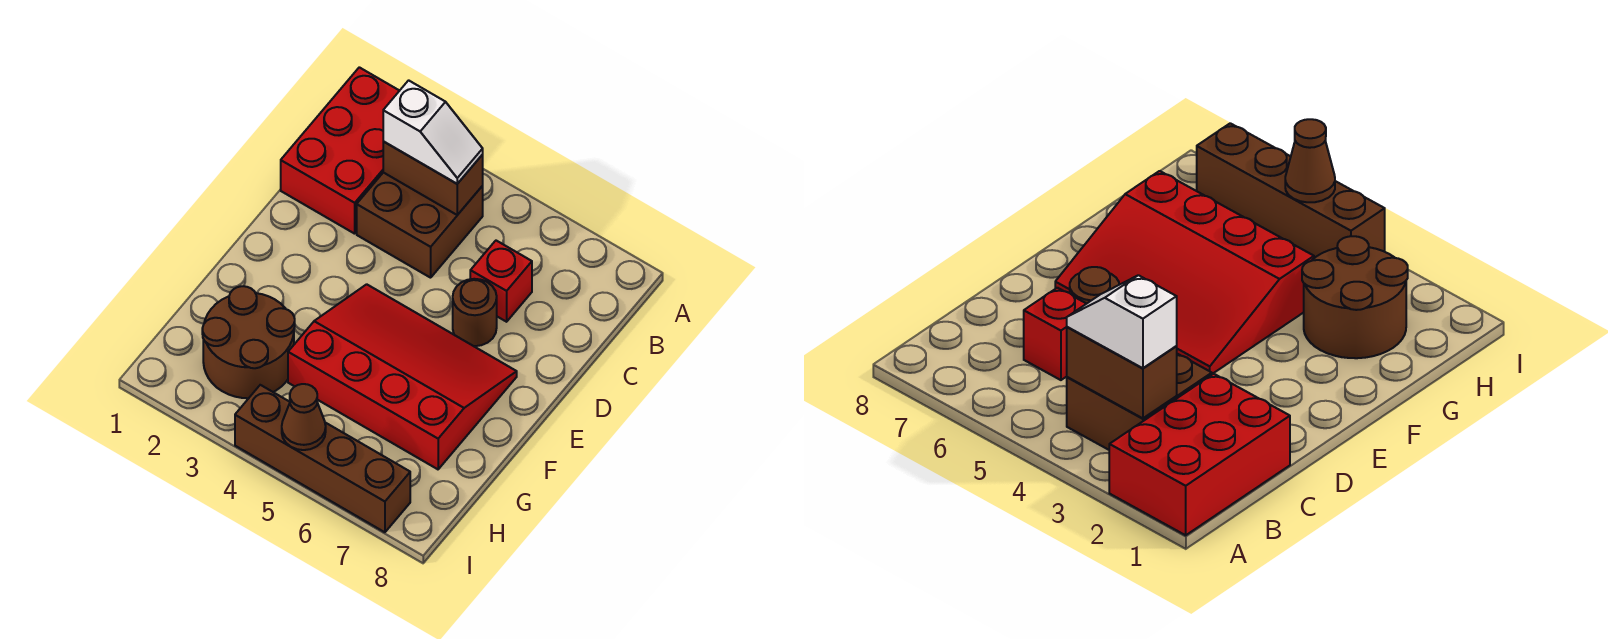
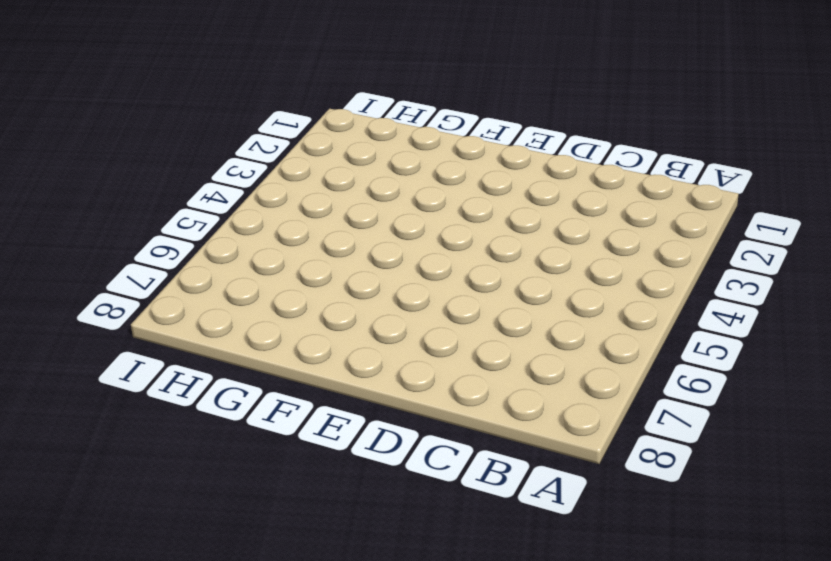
none -> red brick A1:C2 level 1
none -> brown brick B3:C4 level 1

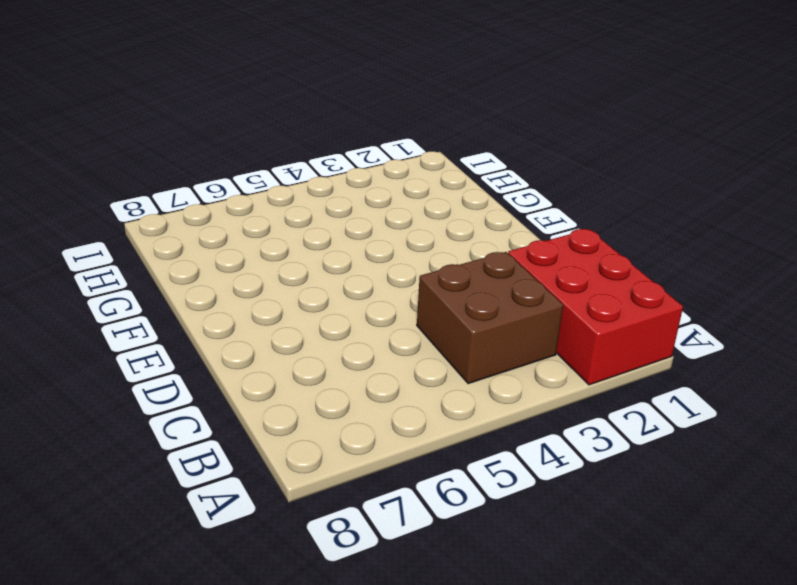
none -> red brick C6 level 1
none -> brown round brick D6 level 1

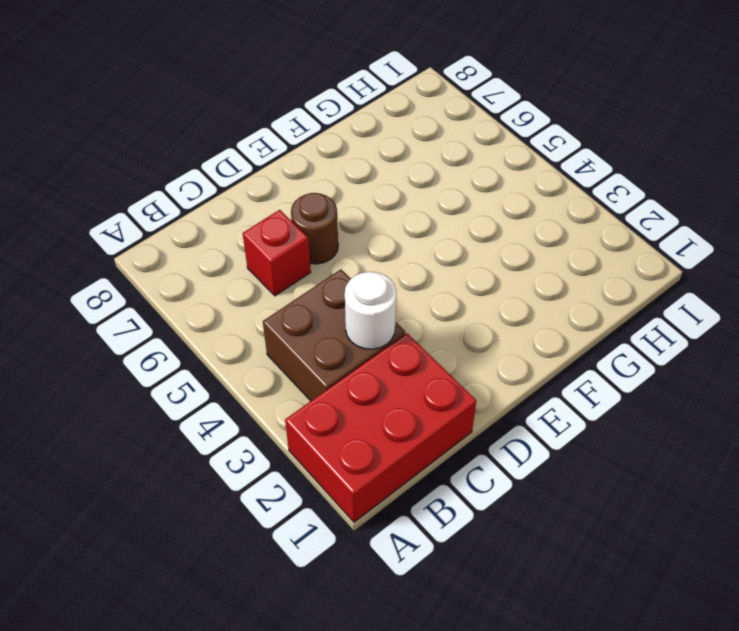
white round brick C3 level 2 -> none
none -> red slope E4:G7 level 1 top G
none -> brown round brick G2:H3 level 1

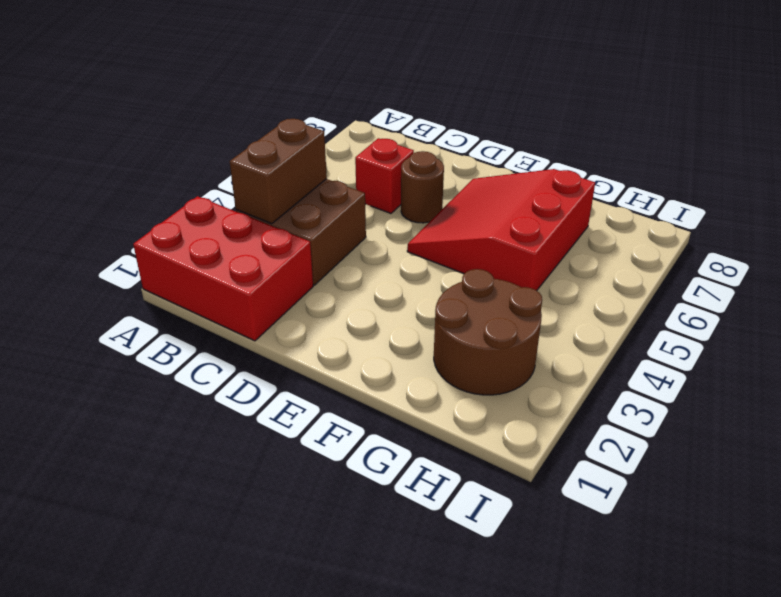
red slope E5:G7 level 1 top G -> red slope E4:G7 level 1 top G
none -> brown brick I4:I7 level 1
none -> brown cone I5 level 2

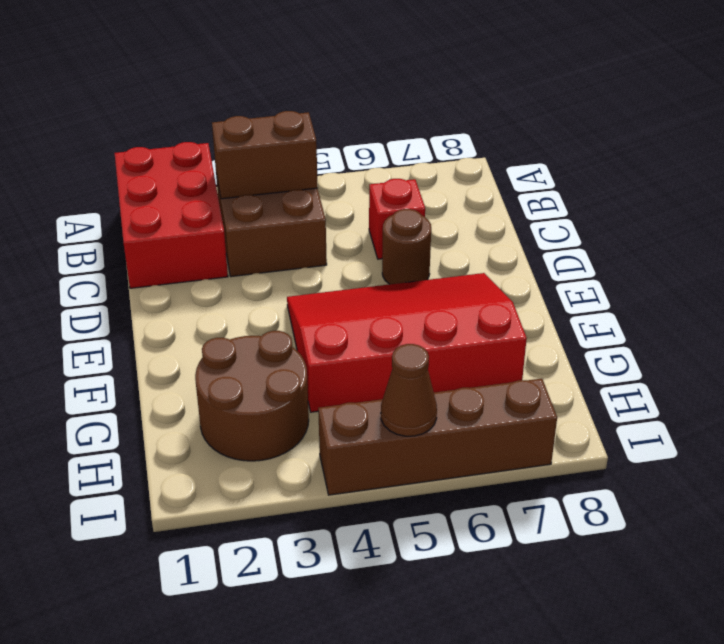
none -> white slope B3:B4 level 3 top 3

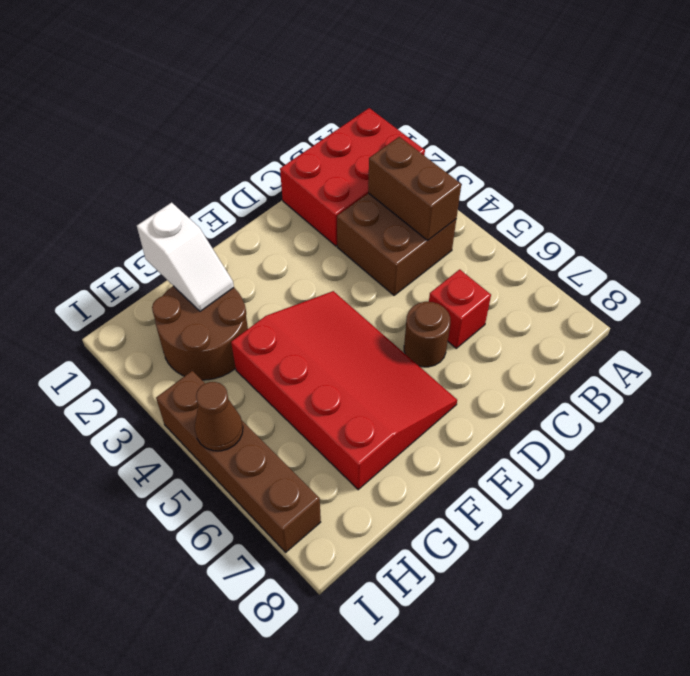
white slope G1:G2 level 2 top 1 -> white slope B3:B4 level 3 top 3

